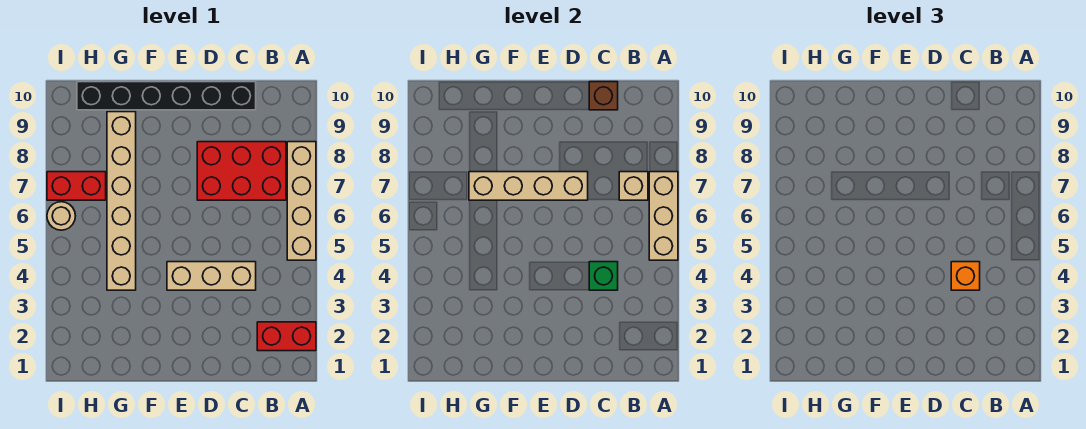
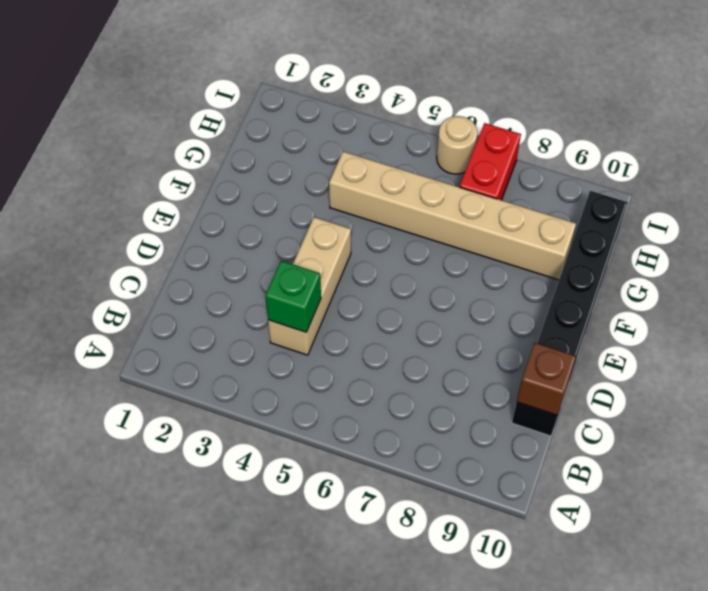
none -> red brick A2:B2 level 1
none -> tan brick A5:A8 level 1
none -> red brick B7:D8 level 1

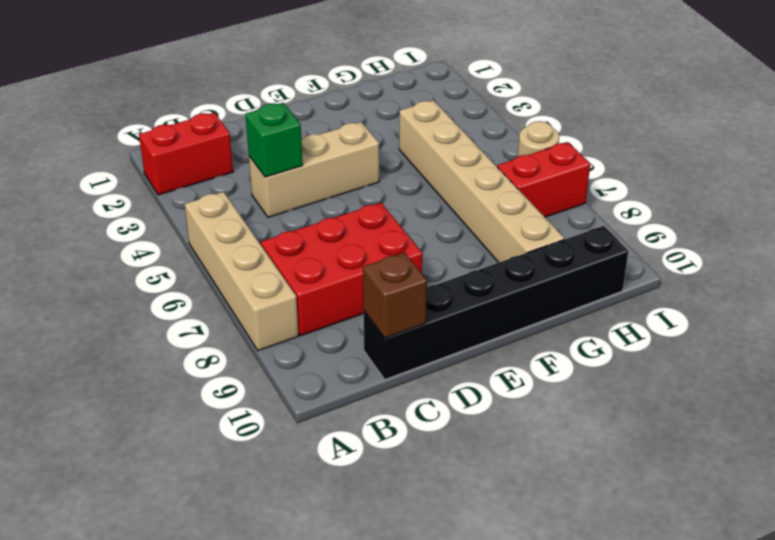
none -> tan brick A5:A7 level 2
none -> tan brick B7 level 2
none -> tan brick D7:G7 level 2

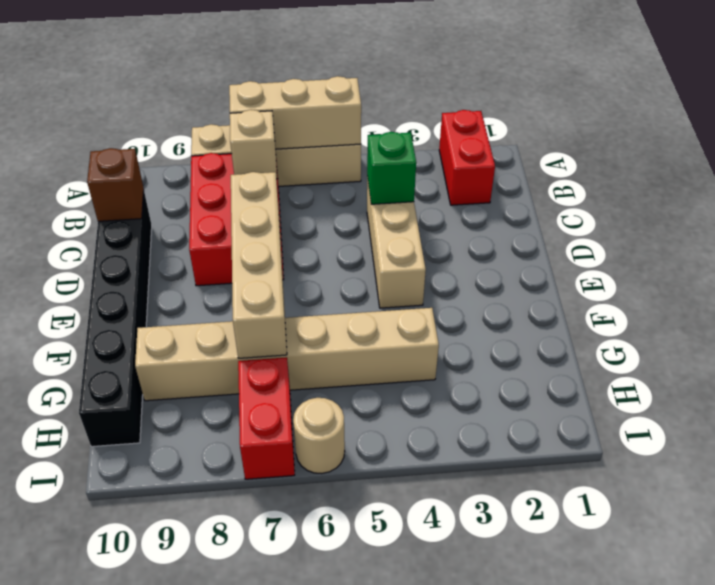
none -> orange brick C4 level 3

